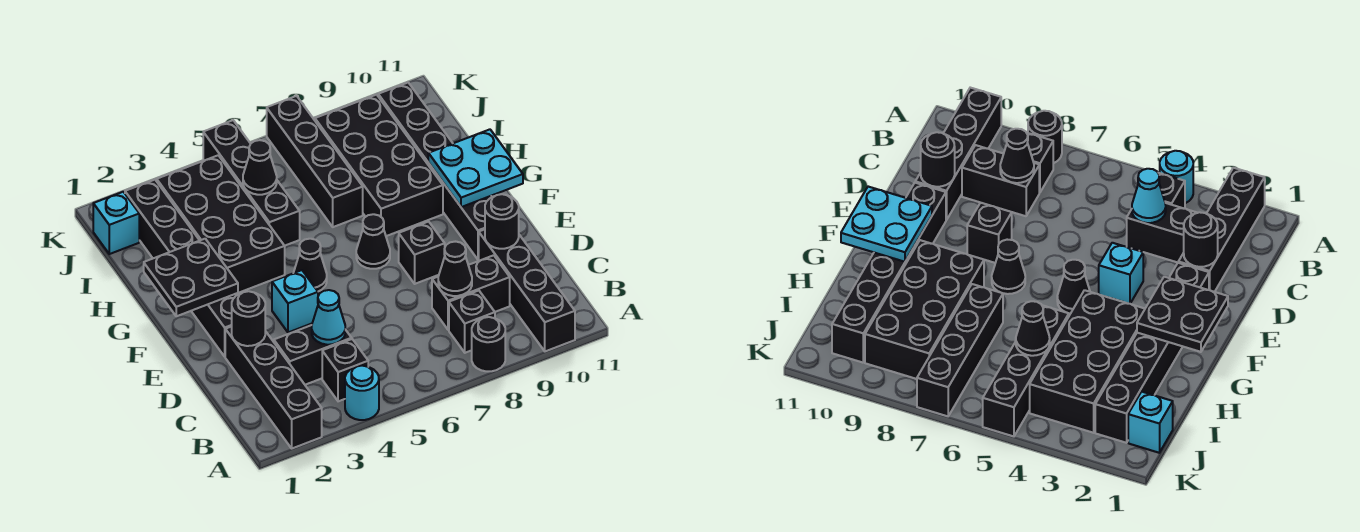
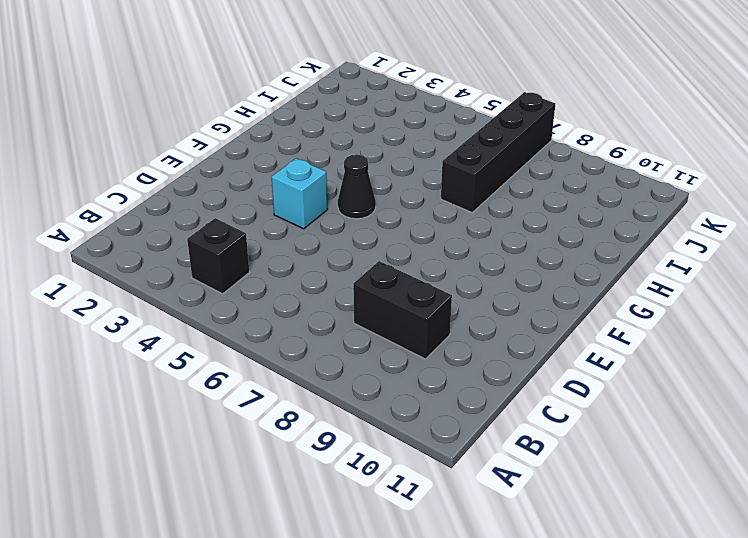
none -> black brick A2:D2 level 1
none -> cyan round brick A4 level 1
none -> black round brick A8 level 1

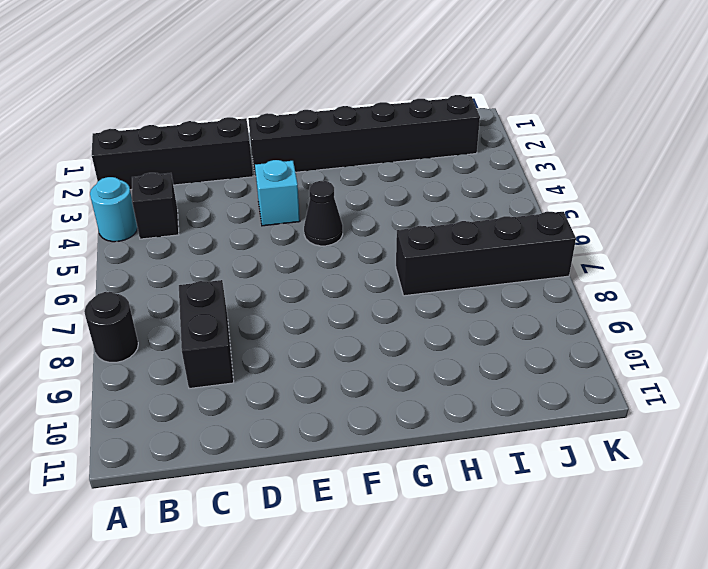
none -> black brick A10:D10 level 1
none -> black brick B8 level 1
none -> black brick C3:C4 level 1

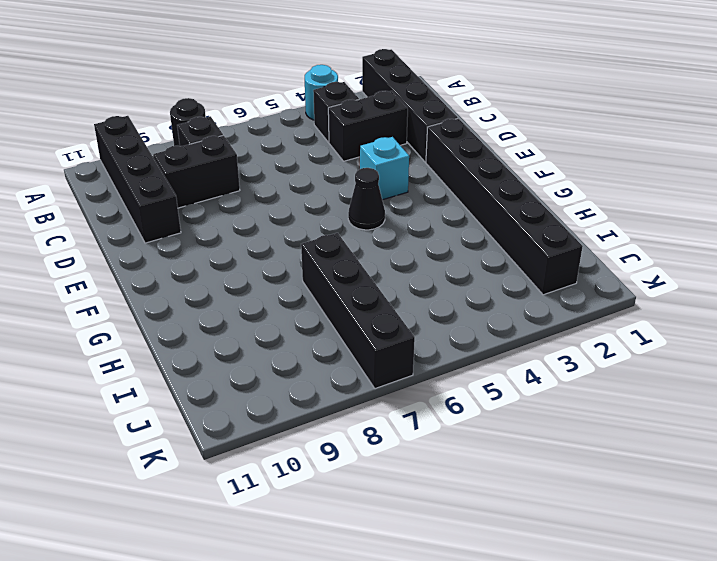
none -> black brick E8 level 1
none -> black brick E10:J10 level 1
none -> black cone F7 level 1

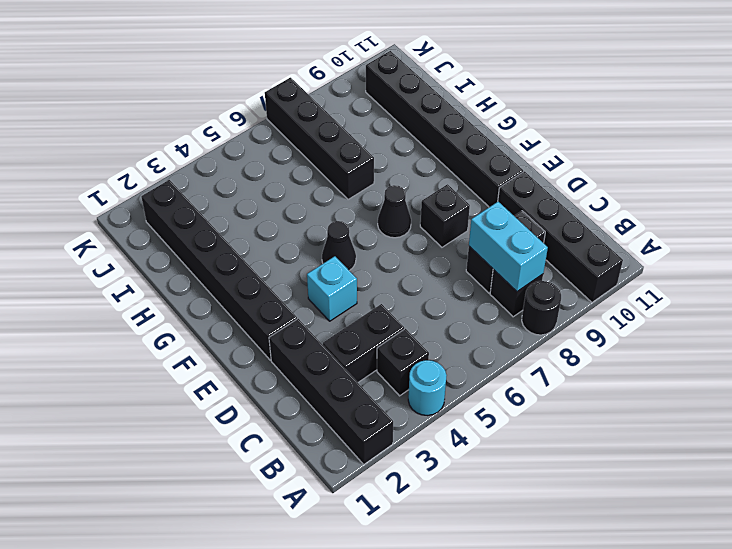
cyan brick B8:C8 level 2 -> black cone C8 level 2
none -> black brick G3:J4 level 1
none -> black brick G8:J9 level 1
none -> black brick H5:K5 level 1

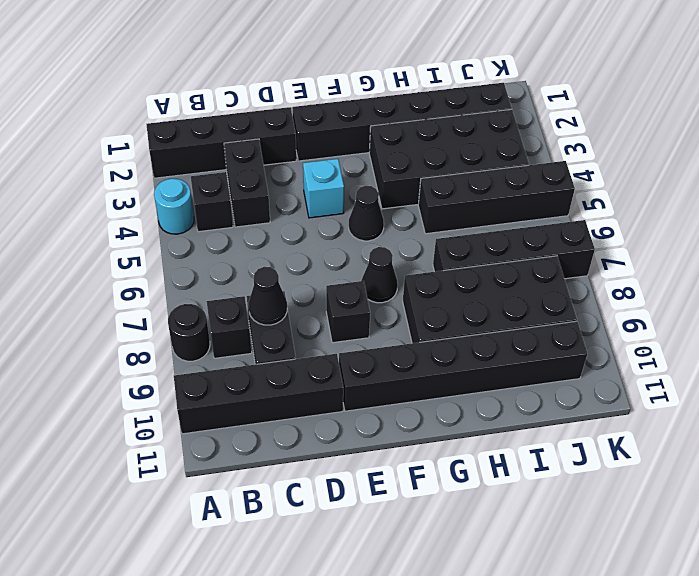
none -> cyan brick J1 level 1
none -> cyan cone C4 level 2
none -> black round brick D2 level 2

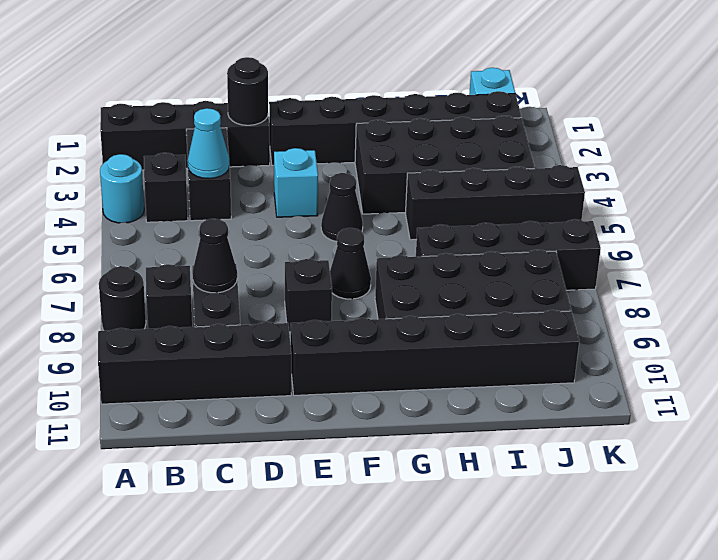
none -> black round brick D10 level 2
none -> black plate F1:G2 level 2
none -> cyan plate F10:G11 level 2

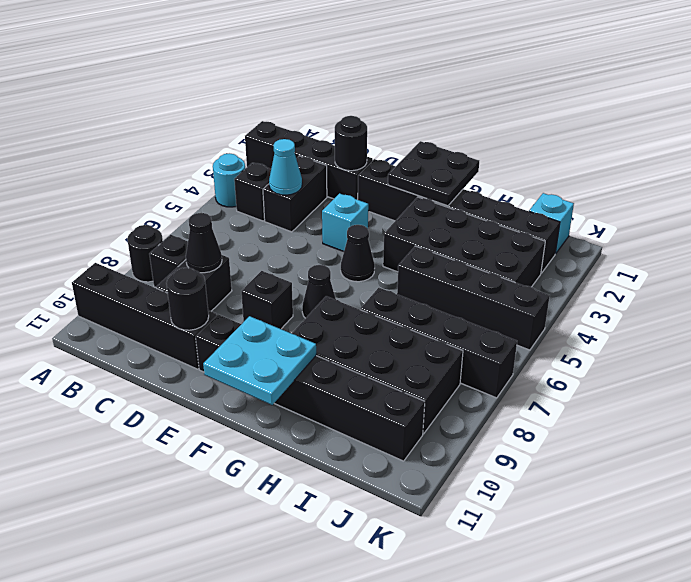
none -> black cone I5 level 2

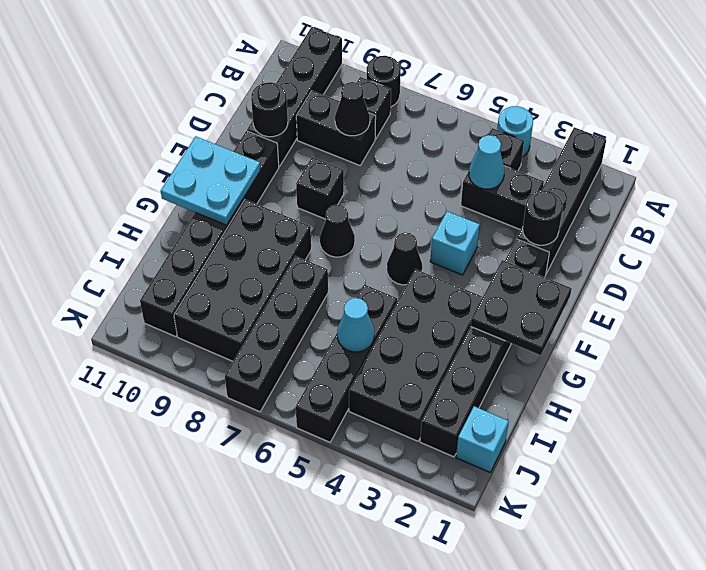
cyan cone I5 level 2 -> black cone I5 level 2

